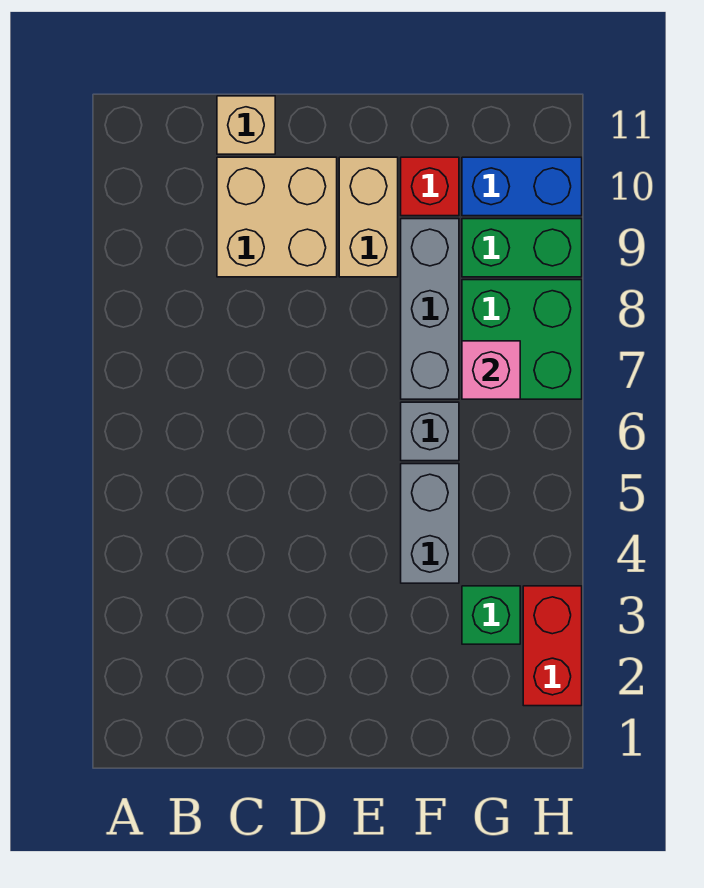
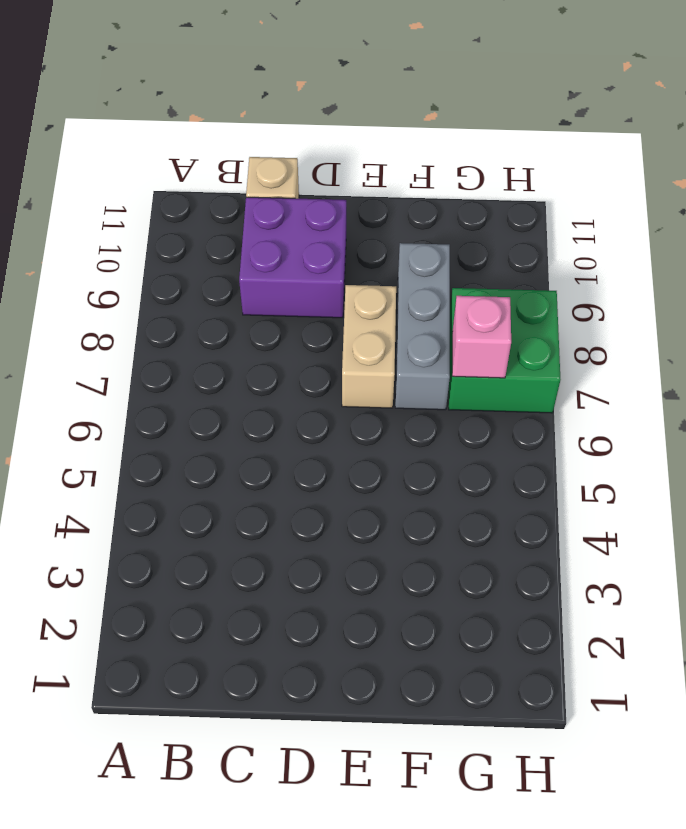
purple brick C9:D10 level 1 -> tan brick C9:D10 level 1
tan brick E7:E8 level 1 -> tan brick E9:E10 level 1
none -> grey brick F4:F5 level 1
none -> grey brick F6 level 1
none -> red brick F10 level 1

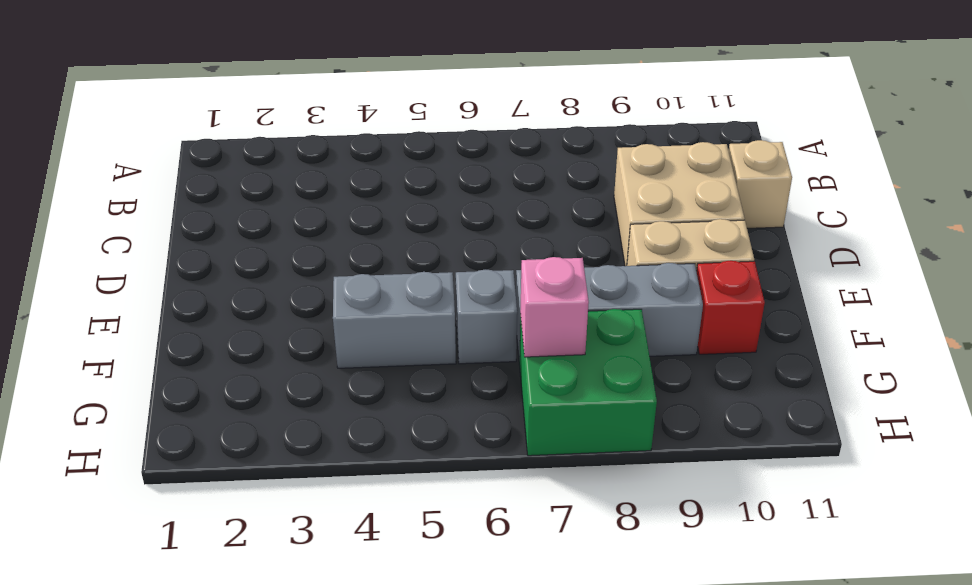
none -> green brick G3 level 1
none -> green brick G9:H9 level 1
none -> blue brick G10:H10 level 1

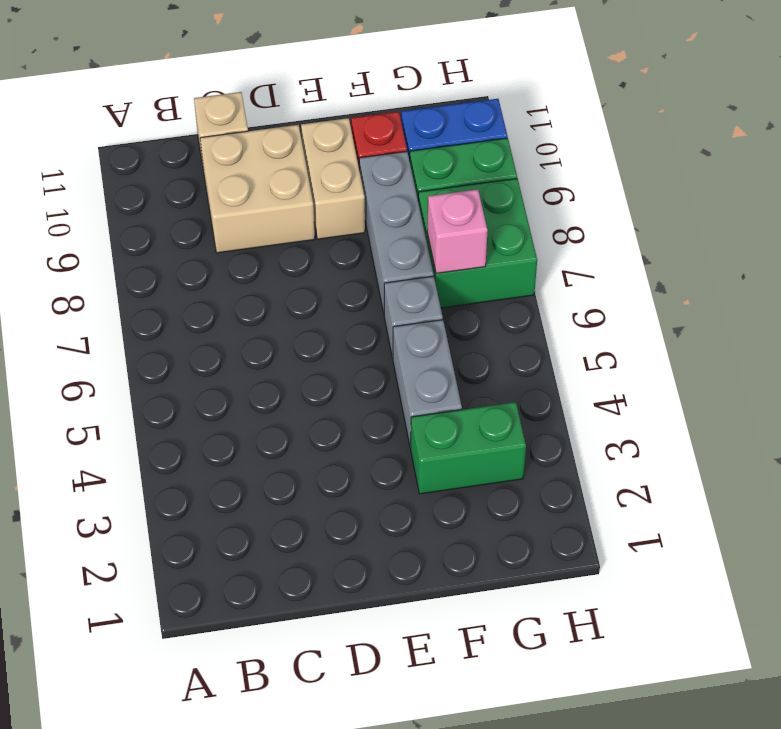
green brick F3:G3 level 1 -> green brick G3 level 1
none -> red brick H2:H3 level 1

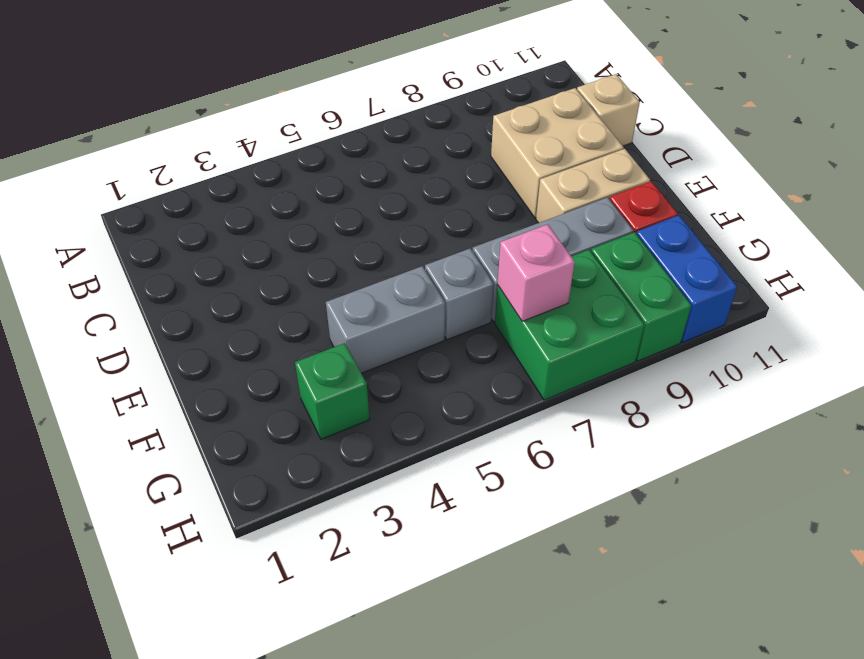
none -> red brick H2:H3 level 1

